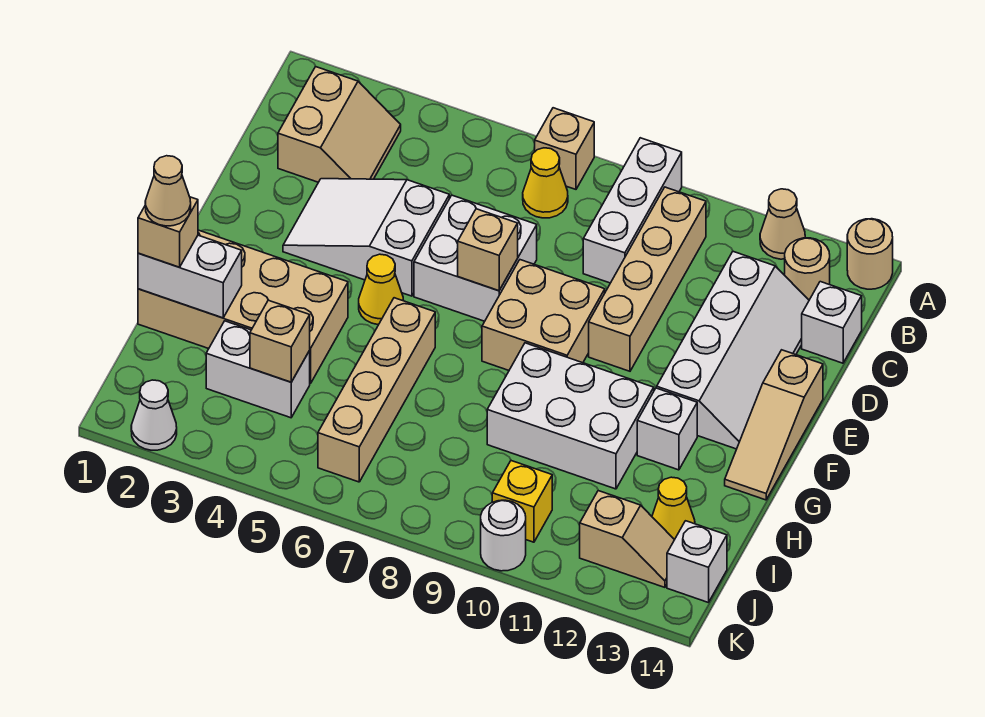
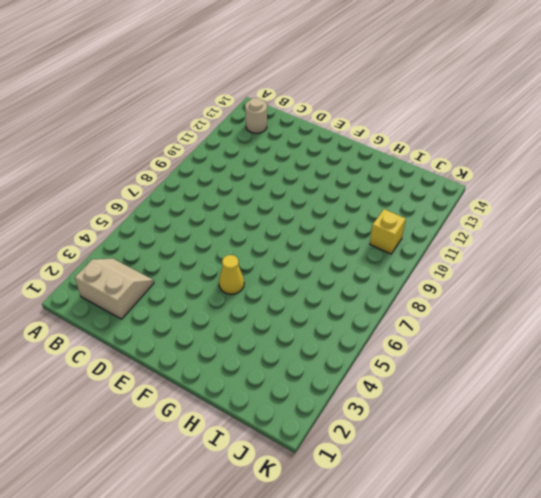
none -> tan brick A7 level 1
none -> white brick A9:C9 level 1
none -> tan cone A12 level 1
none -> tan round brick A14 level 1

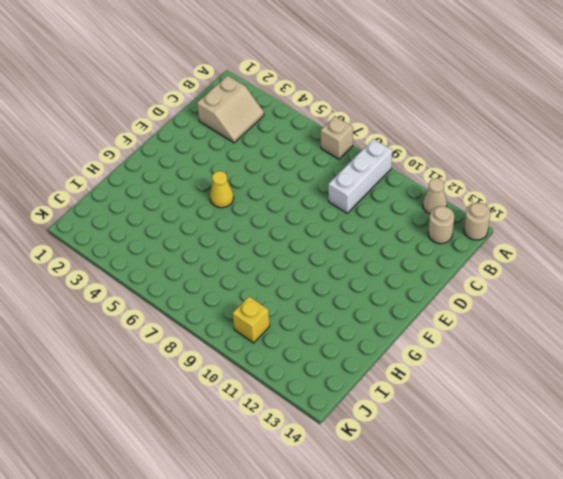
none -> yellow cone B7 level 1
none -> tan brick B10:E10 level 1
none -> white slope C12:F13 level 1 top 12
none -> white brick C14 level 1

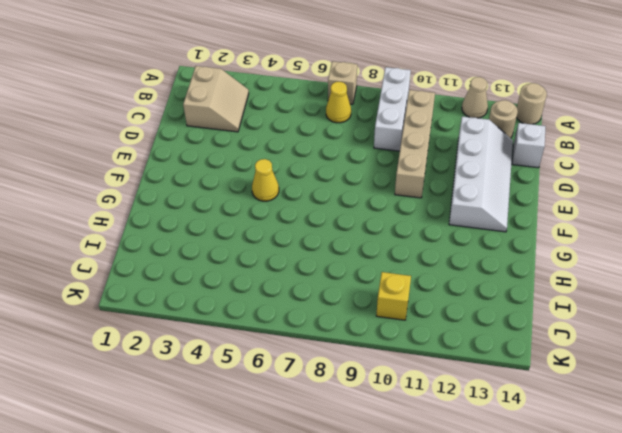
none -> white slope D3:E5 level 1 top 5
none -> white brick D6:E7 level 1
none -> tan brick E8:F9 level 1
none -> tan slope E14:G14 level 1 top E

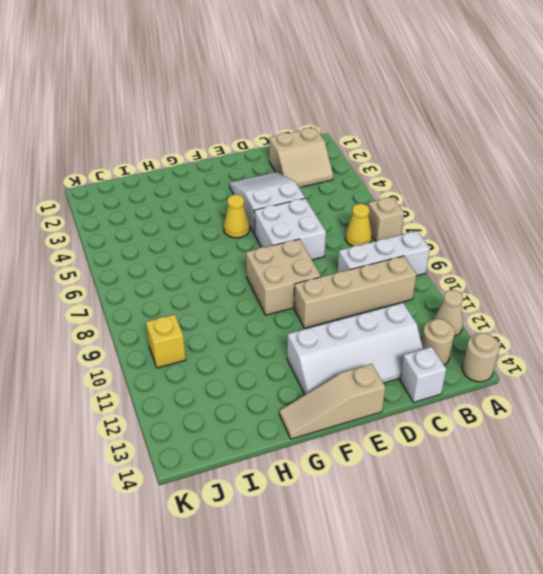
none -> tan brick G1:H4 level 1
none -> tan brick G6:J6 level 1
none -> white brick G9:H11 level 1
none -> white brick G12 level 1

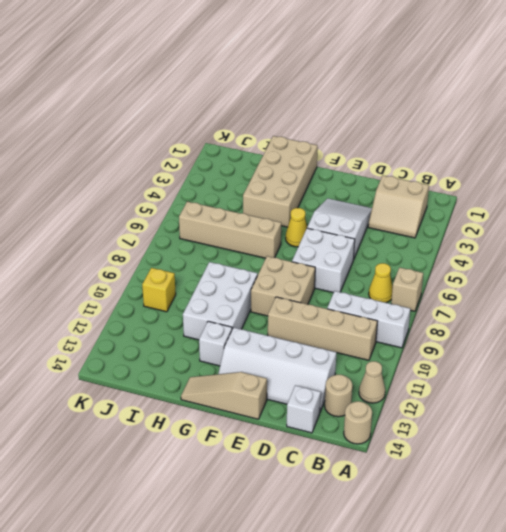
none -> white brick I3:I4 level 1
none -> yellow cone I13 level 1
none -> tan slope J12:J13 level 1 top 12
none -> white brick J14 level 1

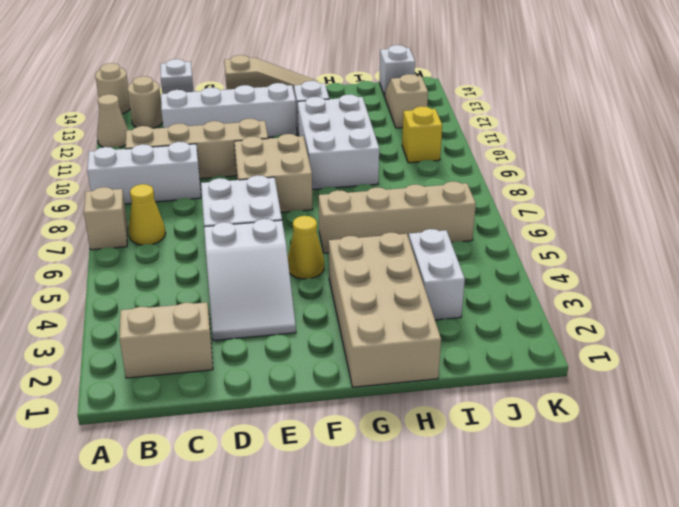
none -> yellow cone I13 level 1
none -> white cone K2 level 1
none -> white round brick K10 level 1
none -> tan brick E7 level 2

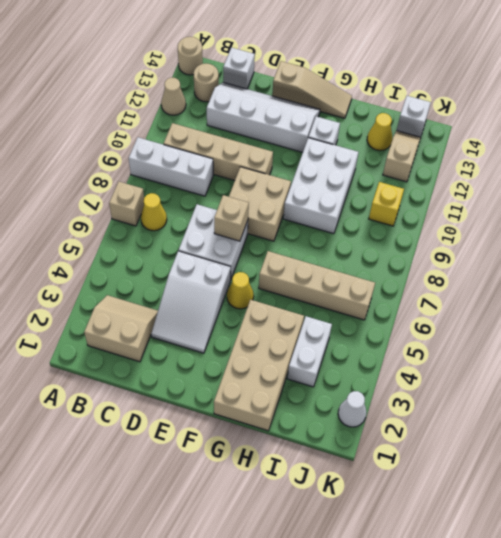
none -> white round brick K10 level 1
none -> white brick H1:H2 level 2
none -> tan brick I4 level 2
none -> tan brick H1 level 3

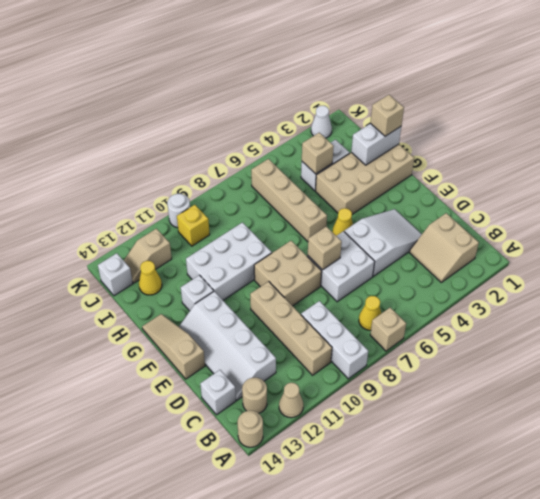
none -> tan cone H1 level 4

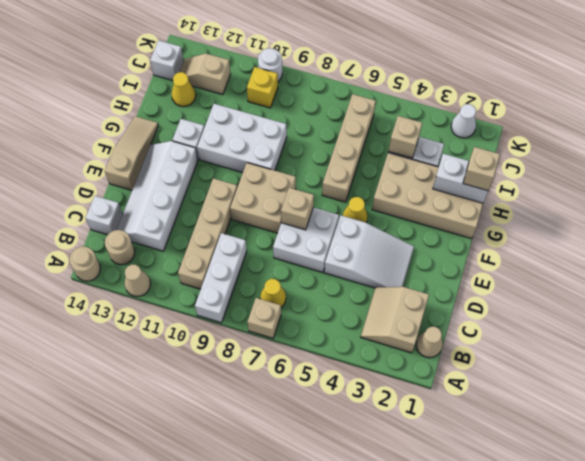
tan cone B1 level 1 -> tan cone H1 level 4

